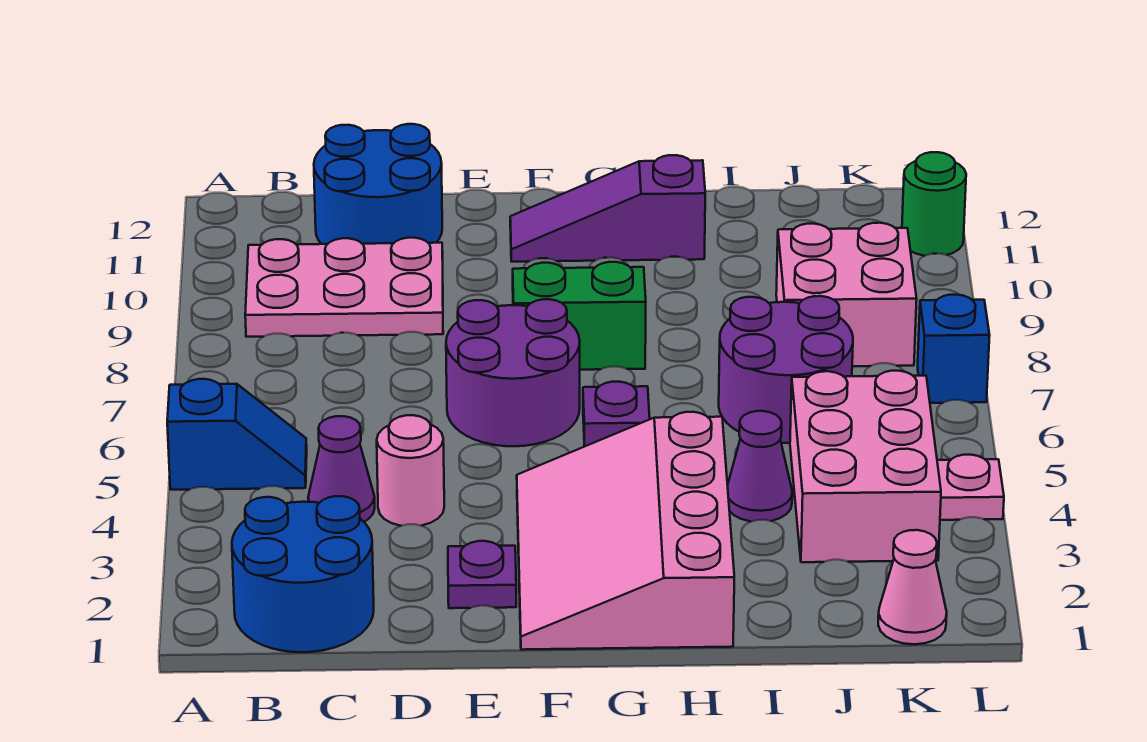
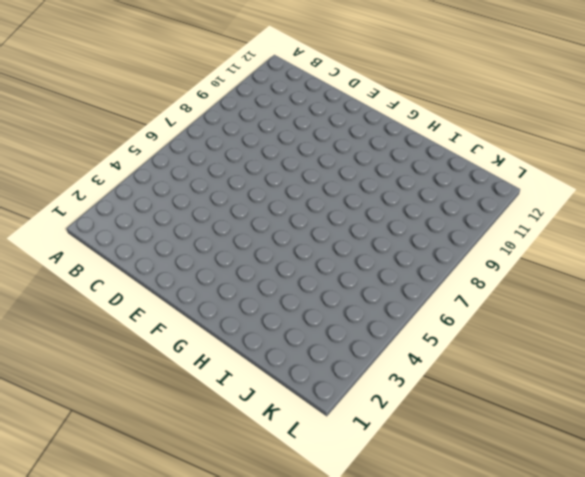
none -> blue slope A5:B5 level 1 top A
none -> blue round brick B1:C2 level 1
none -> pink plate B9:D10 level 1

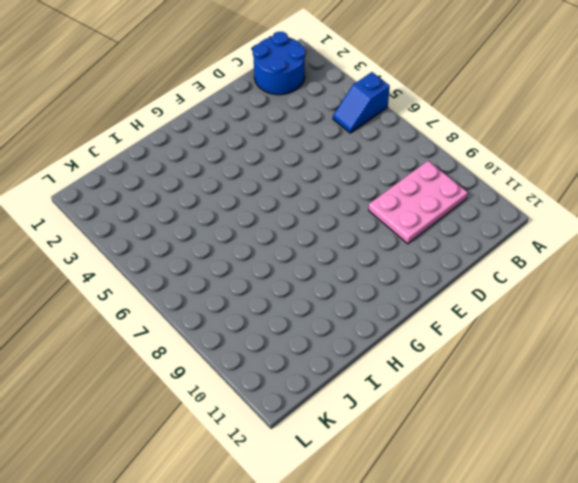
none -> purple cone C4 level 1
none -> blue round brick C11:D12 level 1
none -> pink round brick D4 level 1

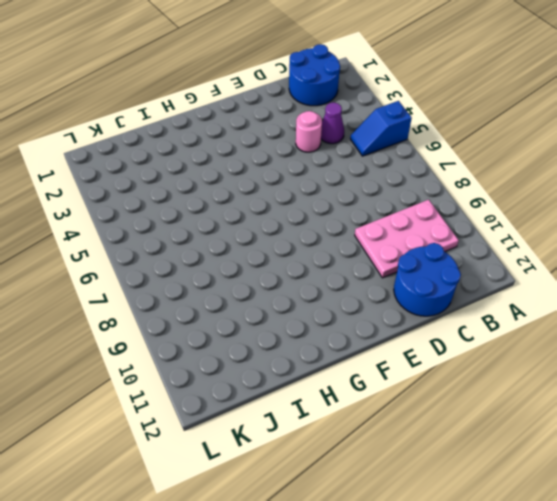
none -> purple plate E2 level 1
none -> purple round brick E6:F7 level 1
none -> pink slope F1:H4 level 1 top H

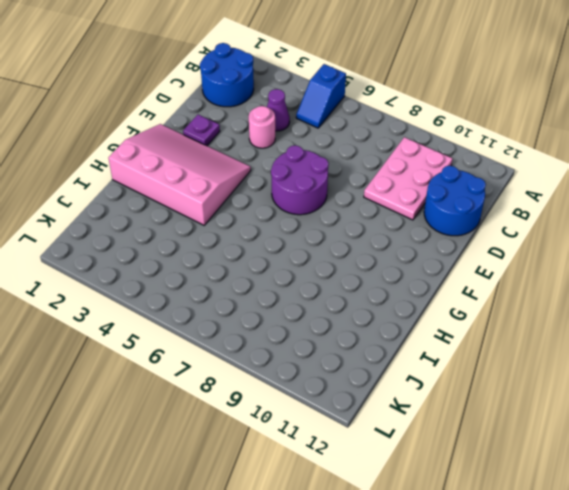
none -> green brick F8:G8 level 1
none -> purple slope F11:H11 level 1 top H
none -> purple plate G6 level 1

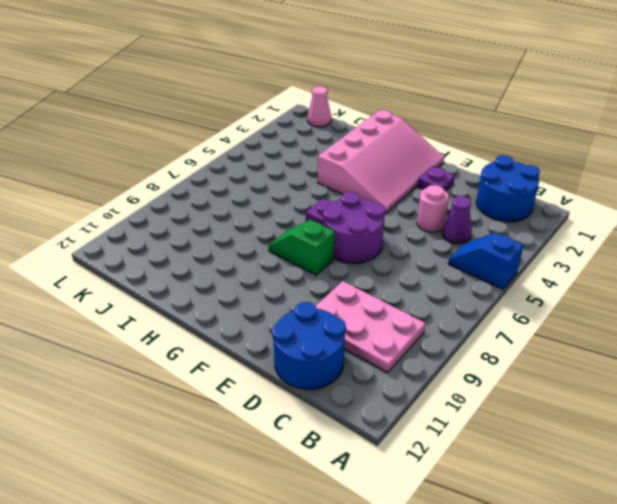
green slope F8:G8 level 1 top F -> green brick F8:G8 level 1
none -> purple slope F11:H11 level 1 top H
none -> purple cone I4 level 1
none -> purple round brick I6:J7 level 1

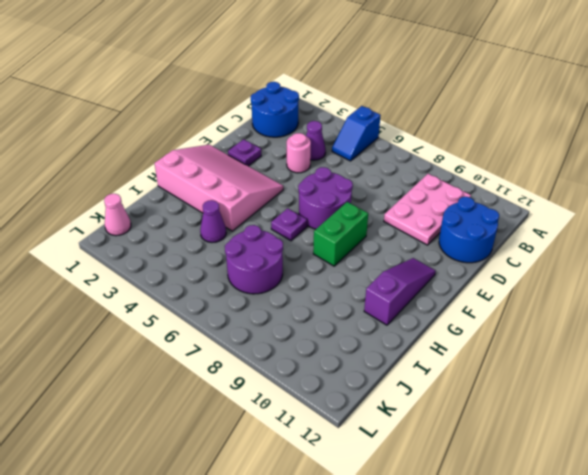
none -> pink brick J3:K5 level 1
none -> pink brick J8:K9 level 1
none -> pink plate L4 level 1

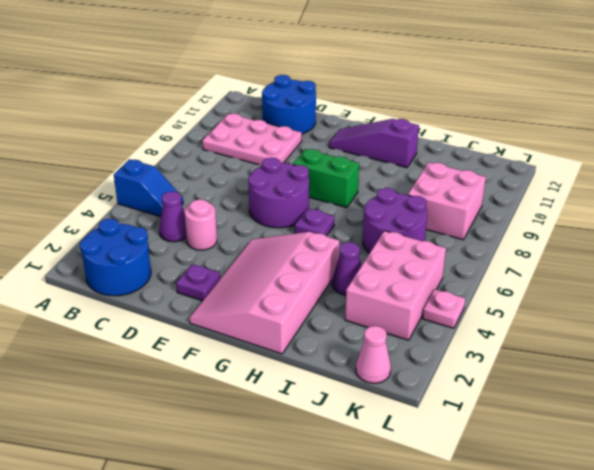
none -> blue brick L7 level 1
none -> green round brick L11 level 1

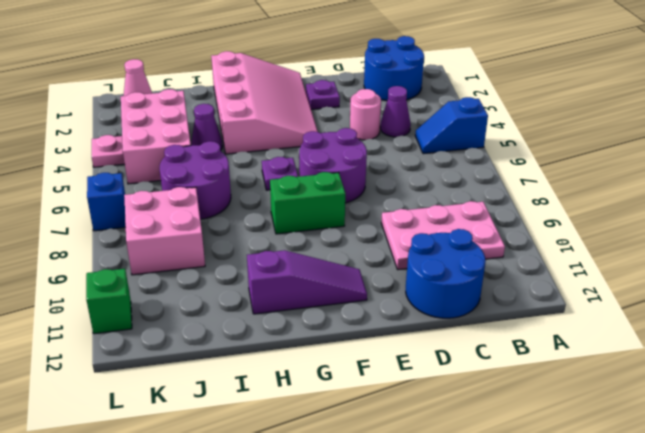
green brick L11 level 1 -> green round brick L11 level 1

